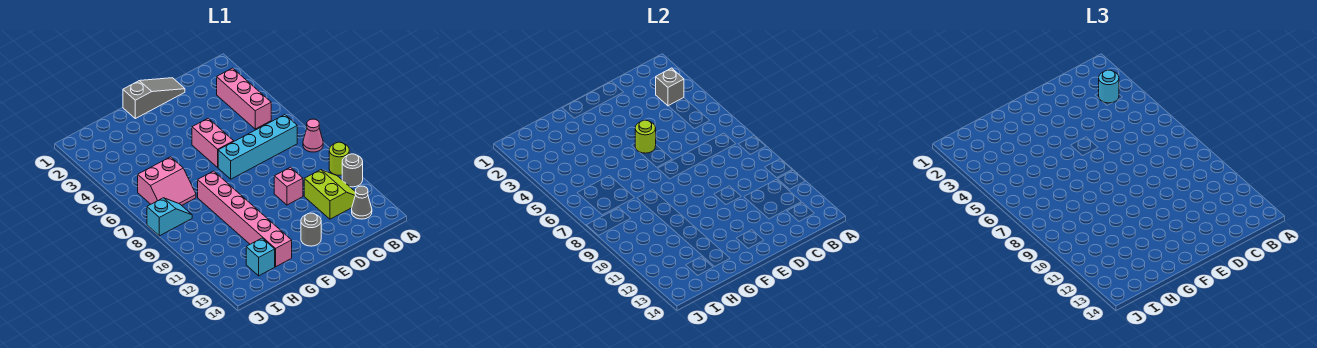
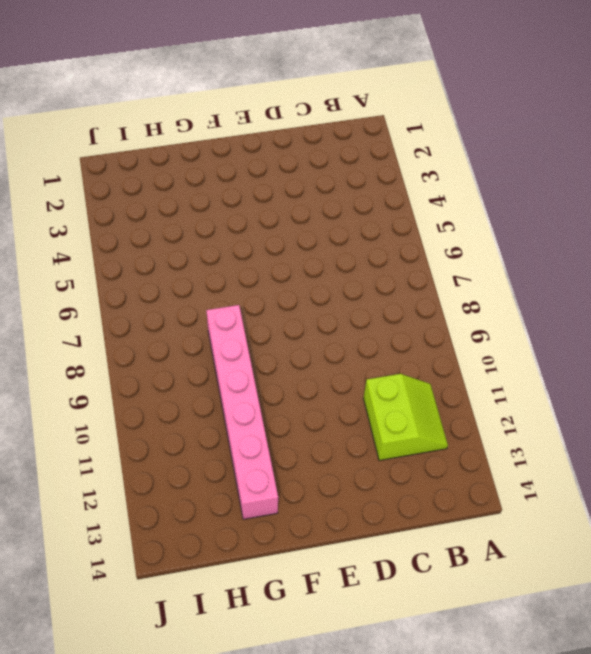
none -> pink cone A8 level 1
none -> lime round brick A10 level 1
none -> grey round brick A11 level 1

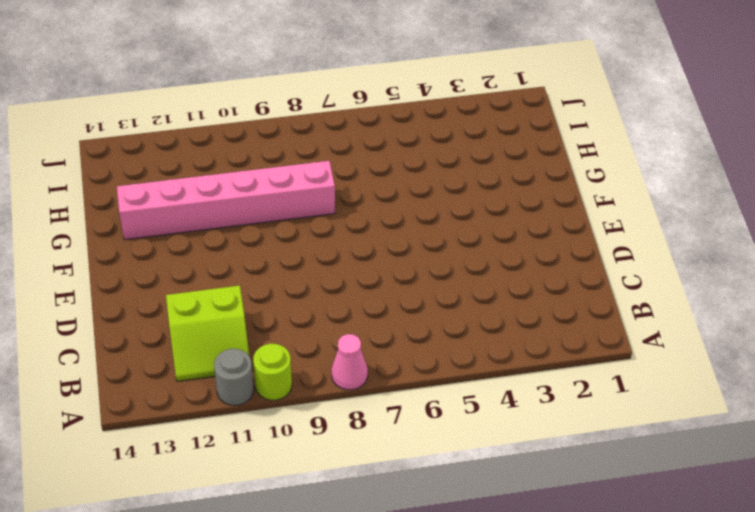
none -> pink brick B3:B5 level 1
none -> cyan brick B7:E7 level 1
none -> grey cone B13 level 1

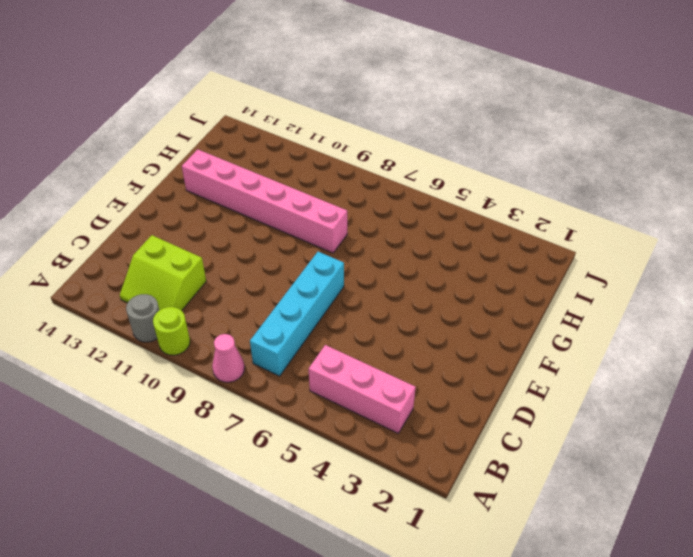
none -> grey cone B13 level 1
none -> grey slope D1:F1 level 1 top F
none -> pink brick D10 level 1

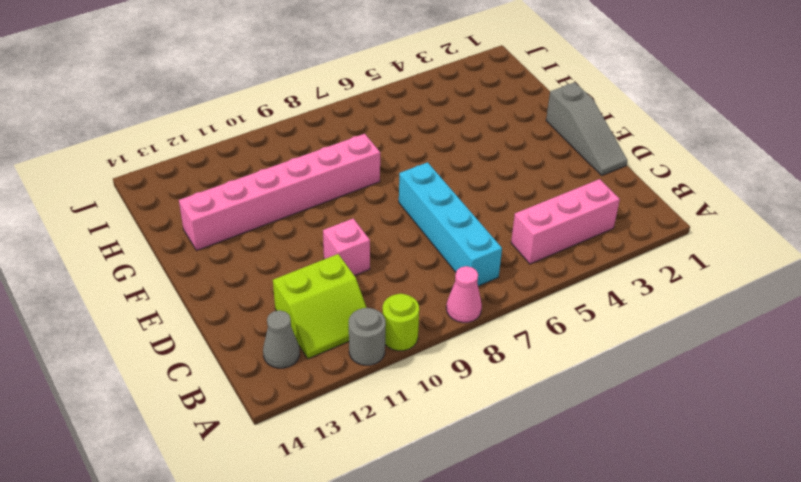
none -> pink brick E5:E6 level 1
none -> grey round brick E13 level 1
none -> pink slope H6:I7 level 1 top 6

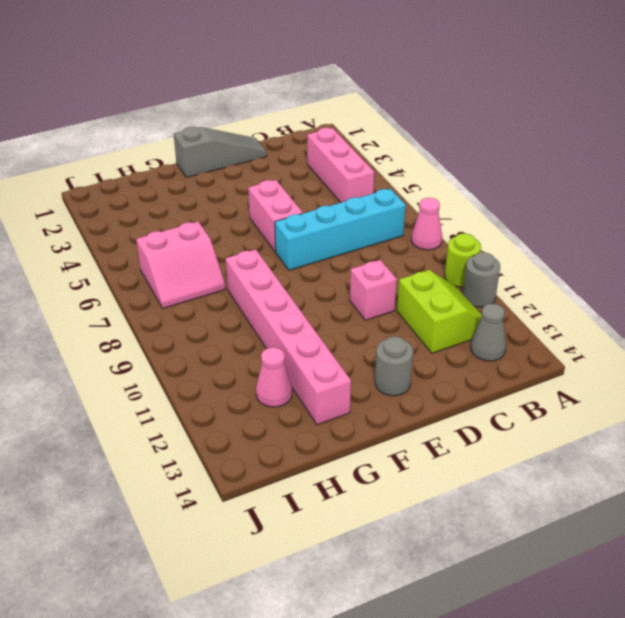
pink cone H12 level 1 -> none
none -> cyan brick H13 level 1
none -> cyan slope I8:J8 level 1 top J
none -> grey brick B3 level 2

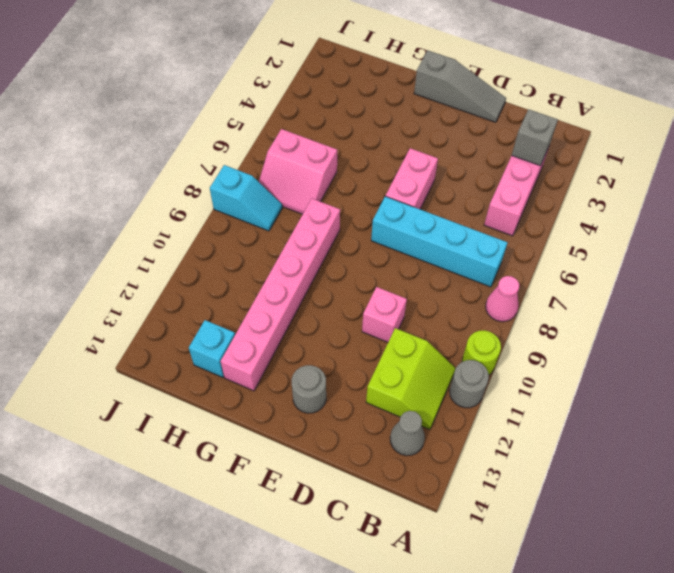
none -> lime round brick E5 level 2
none -> cyan round brick B3 level 3

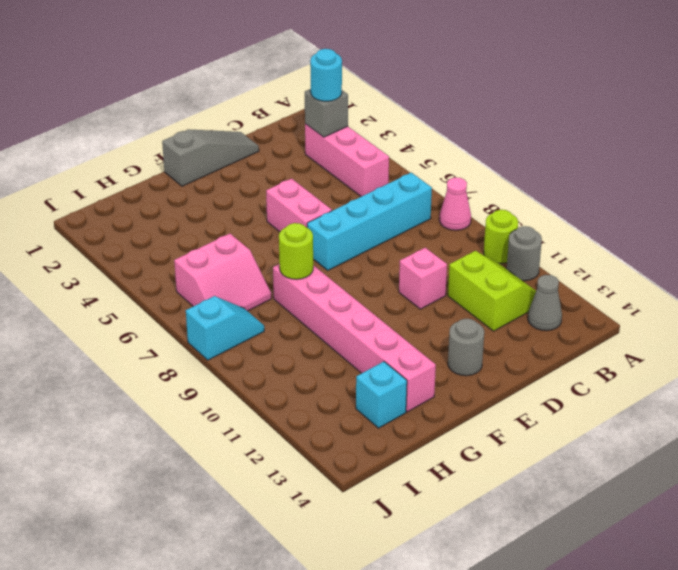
lime round brick G8 level 2 -> lime round brick E5 level 2

